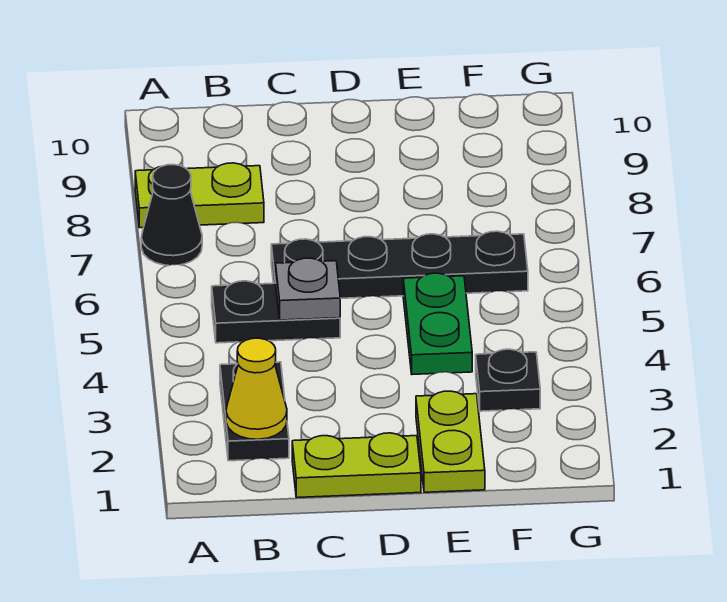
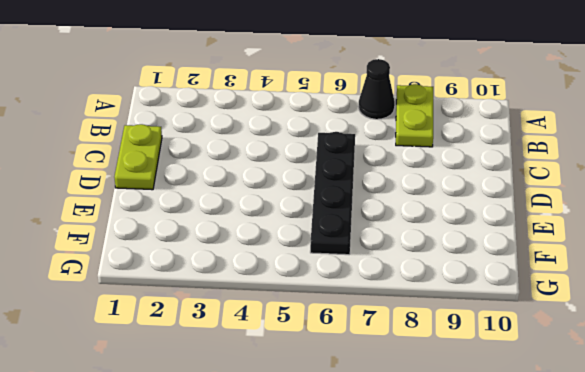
none -> black plate B2:B3 level 1
none -> black plate B5:C5 level 1

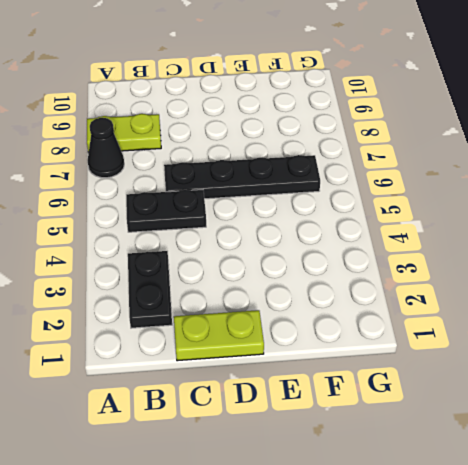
none -> lime plate E1:E2 level 1
none -> green plate E4:E5 level 1

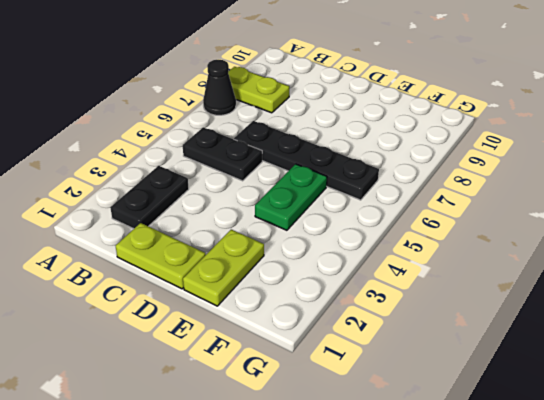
none -> black plate F3 level 1
none -> yellow cone B2 level 2

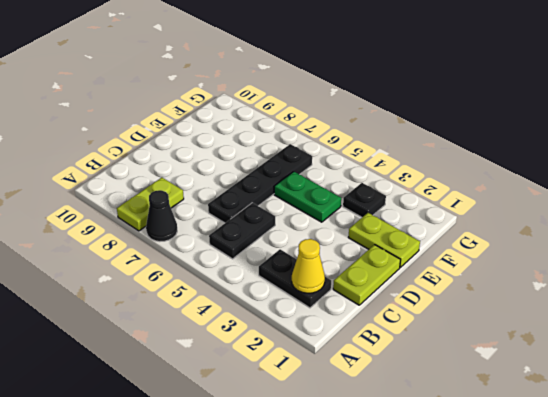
none -> grey plate C5 level 2

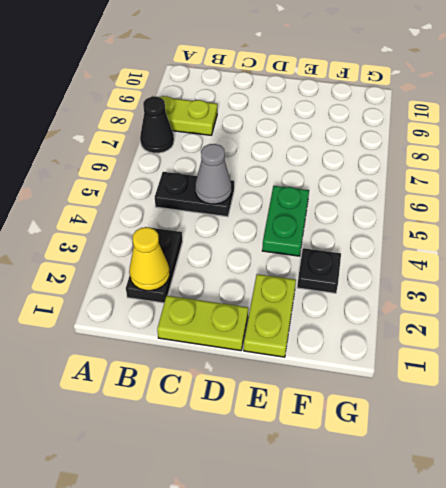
grey cone C5 level 2 -> grey plate C5 level 2
none -> black plate C6:F6 level 1

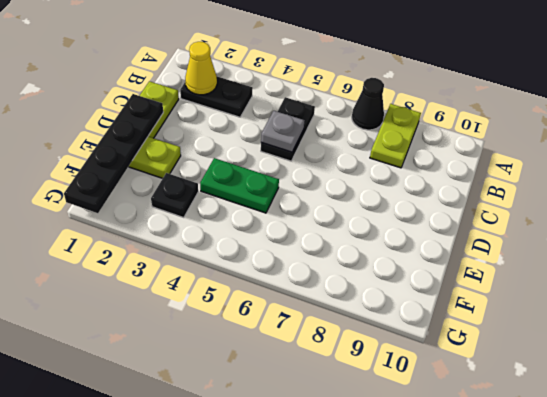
black plate D1:G1 level 2 -> black plate C6:F6 level 1

